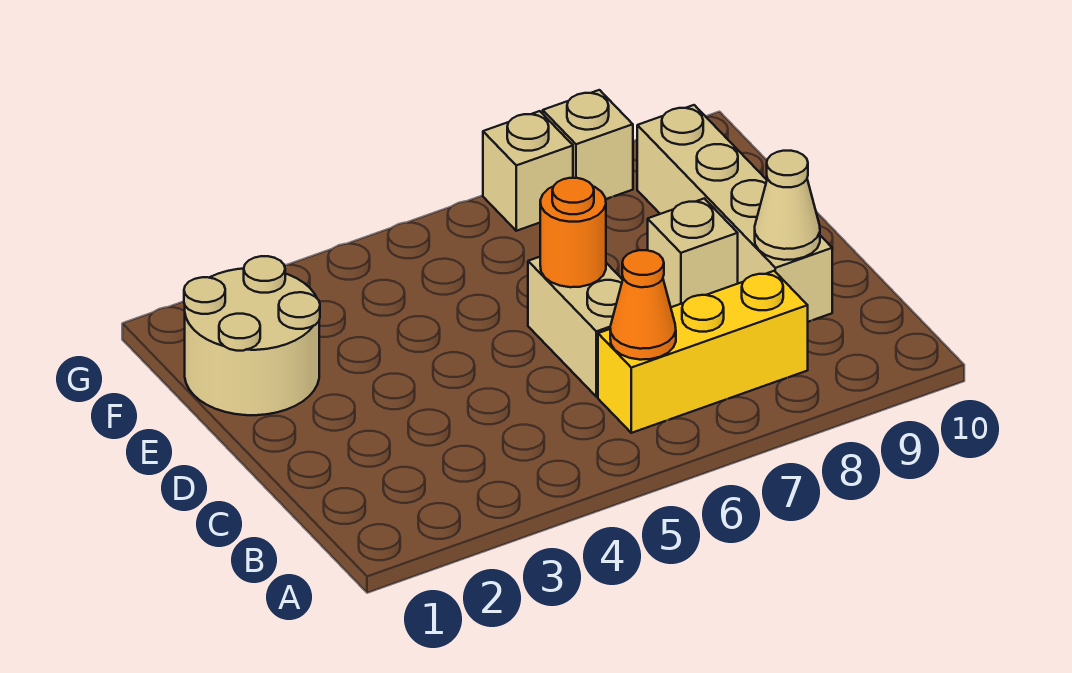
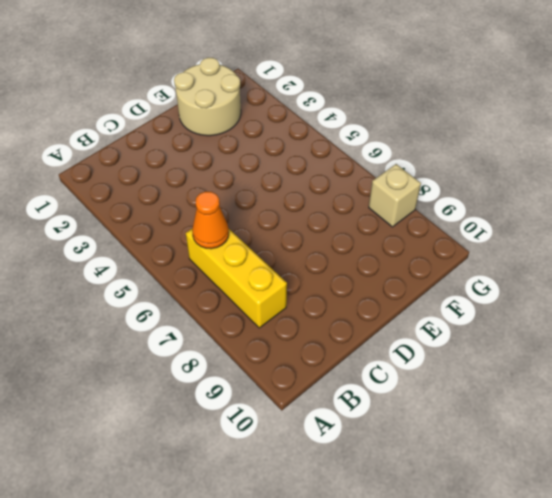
none -> tan brick C6:D6 level 1
none -> tan brick C9:F9 level 1

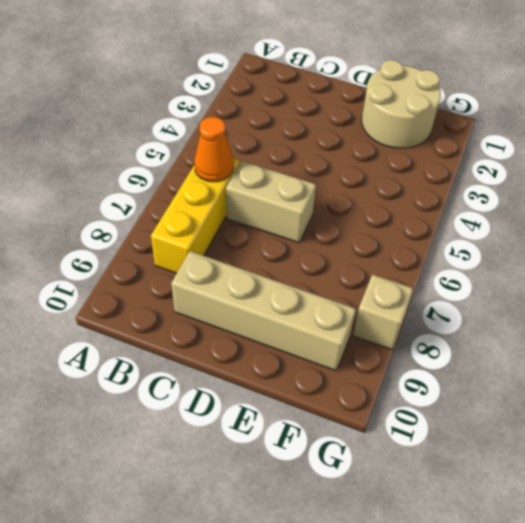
none -> tan brick D8 level 1
none -> tan brick G7 level 1

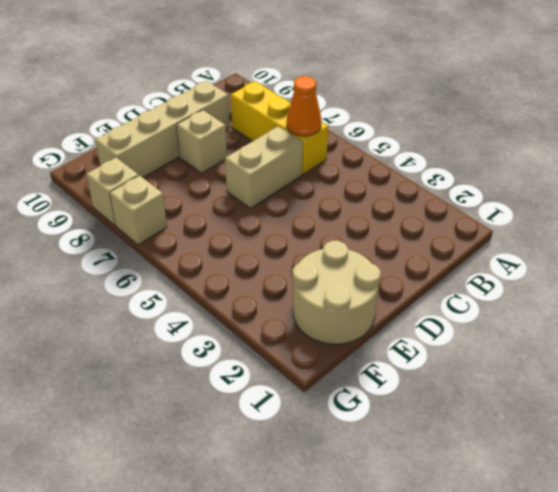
none -> tan cone C9 level 2
none -> orange round brick D6 level 2

